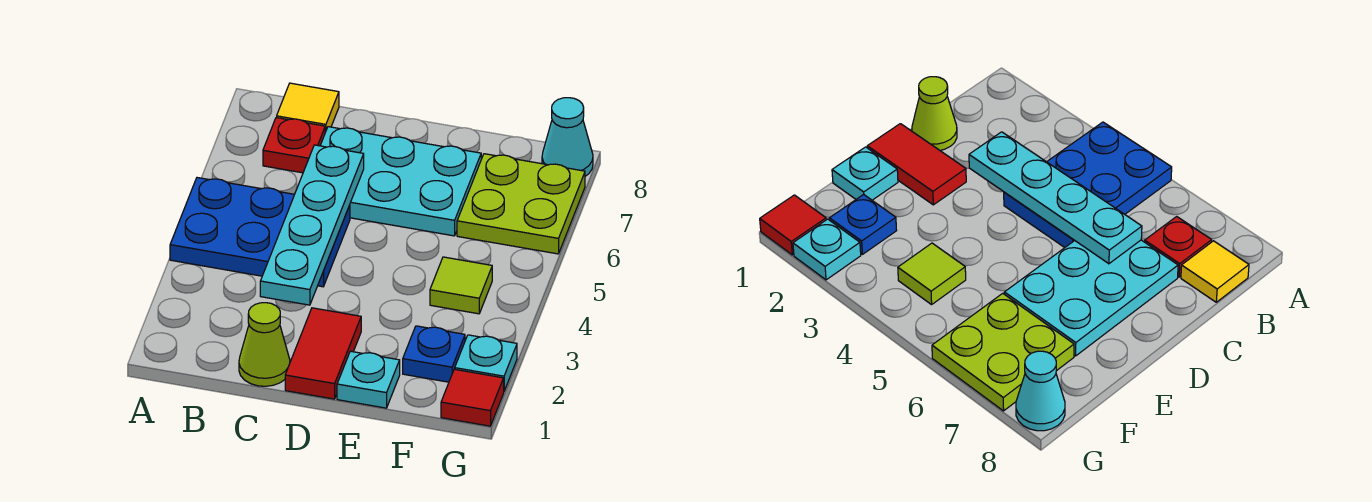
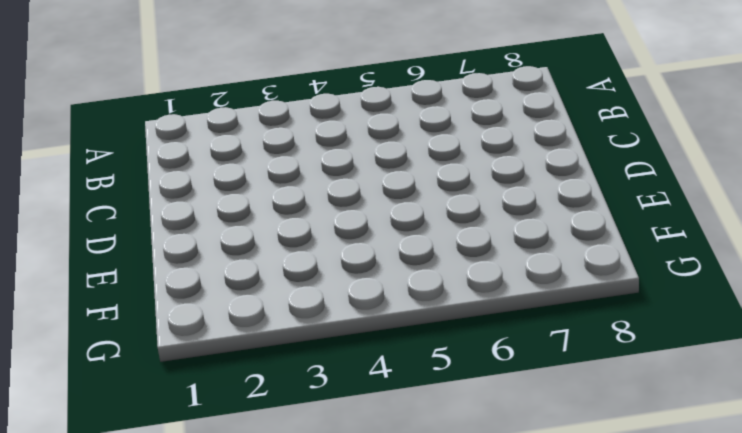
none -> blue plate A4:C5 level 1
none -> red plate B7 level 1
none -> yellow tile B8 level 1

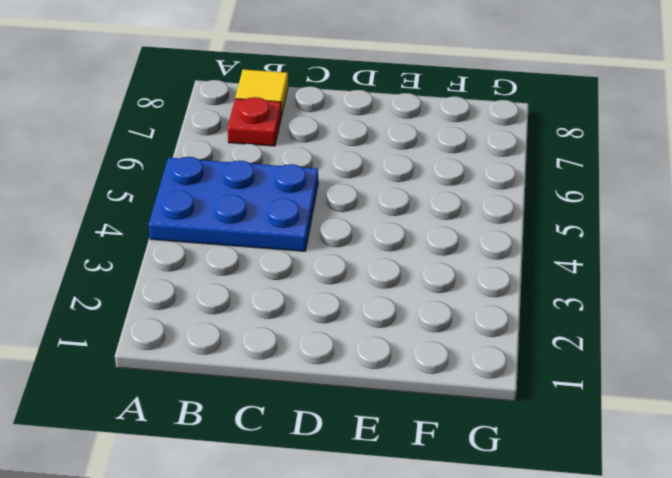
none -> lime cone C1 level 1
none -> cyan plate C6:E7 level 1
none -> red tile D1:D2 level 1

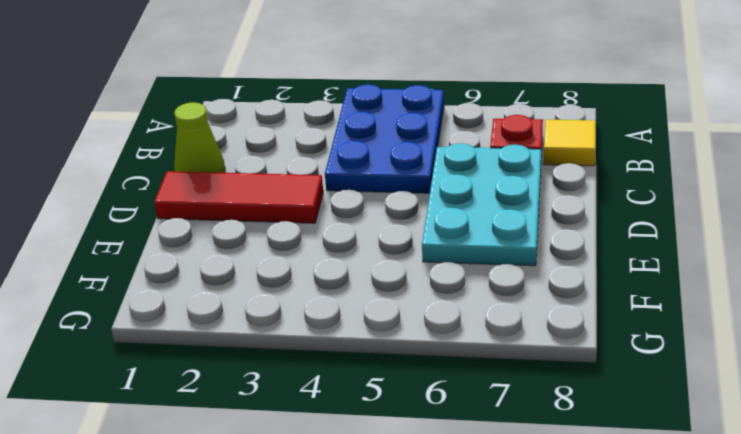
red tile D1:D3 level 1 -> red tile D1:D2 level 1
none -> cyan plate E1 level 1
none -> blue plate F2 level 1
none -> lime tile F4 level 1

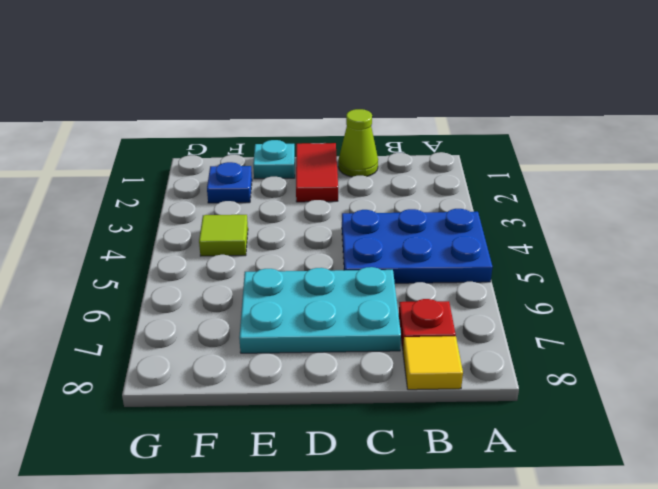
none -> lime plate F6:G7 level 1
none -> red tile G1 level 1
none -> cyan plate G2 level 1

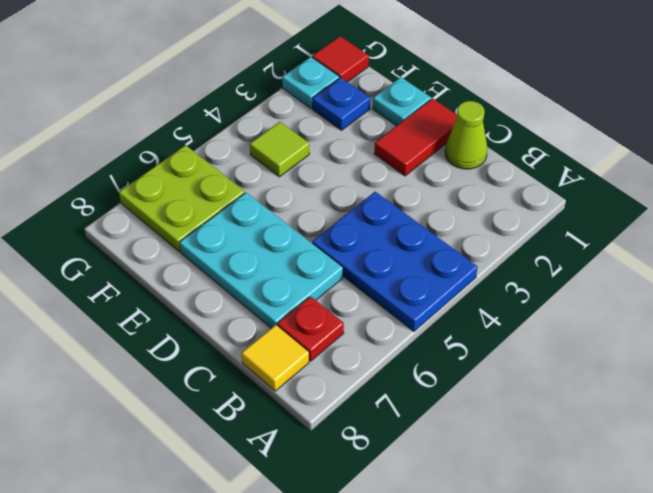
none -> cyan cone G8 level 1
none -> cyan plate C3:C6 level 2

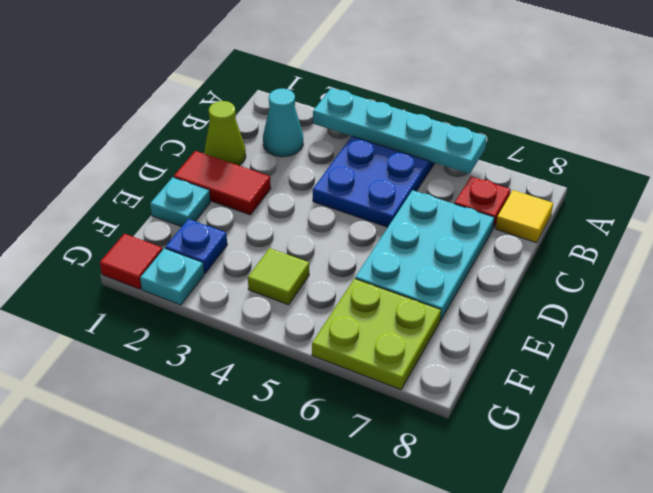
cyan plate A3:A6 level 2 -> cyan plate C3:C6 level 2
cyan cone B2 level 1 -> cyan cone G8 level 1

